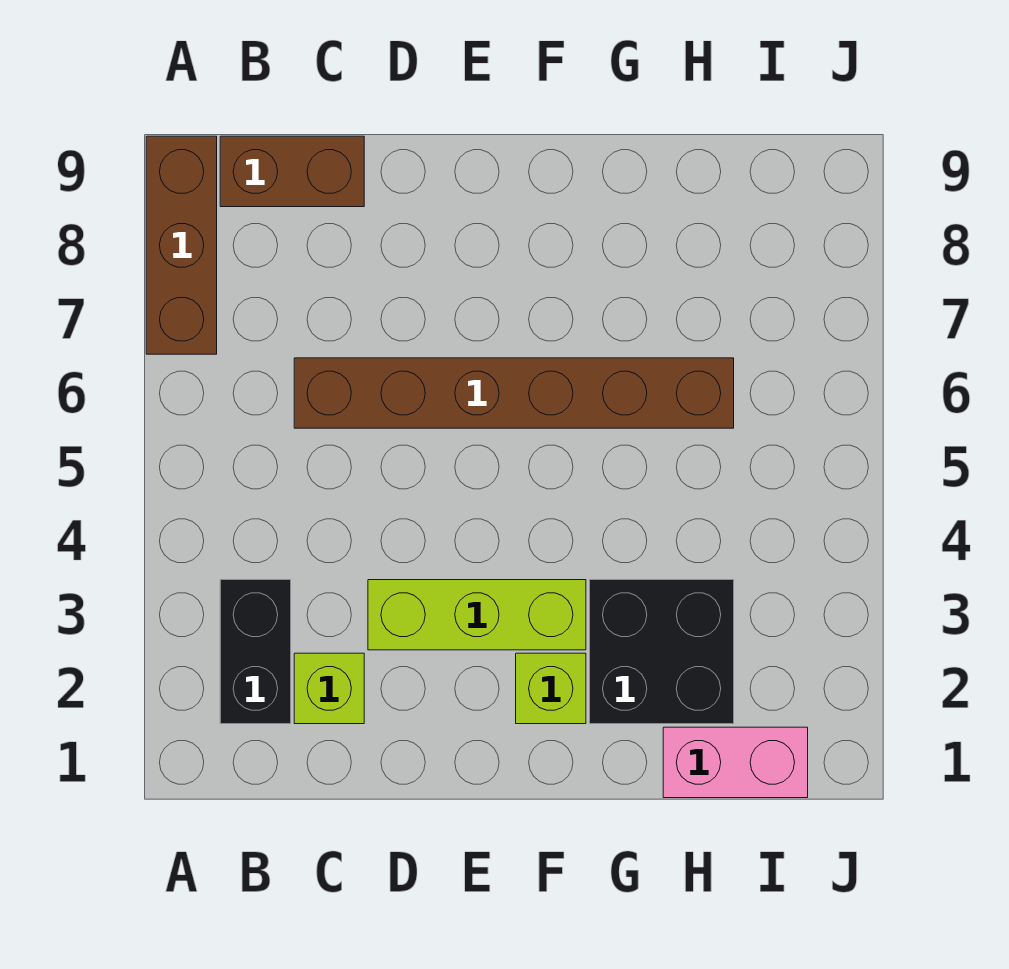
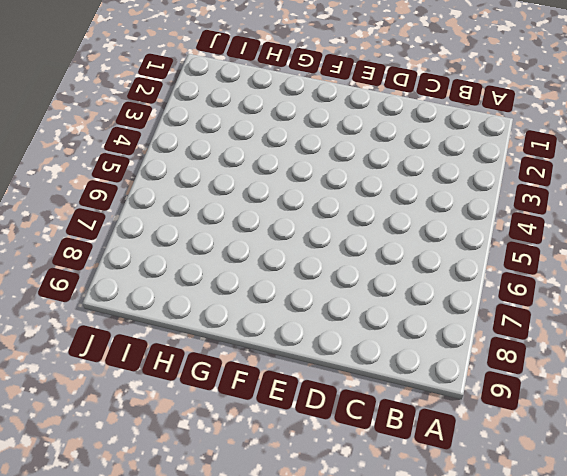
none -> brown brick A7:A9 level 1
none -> black brick B2:B3 level 1

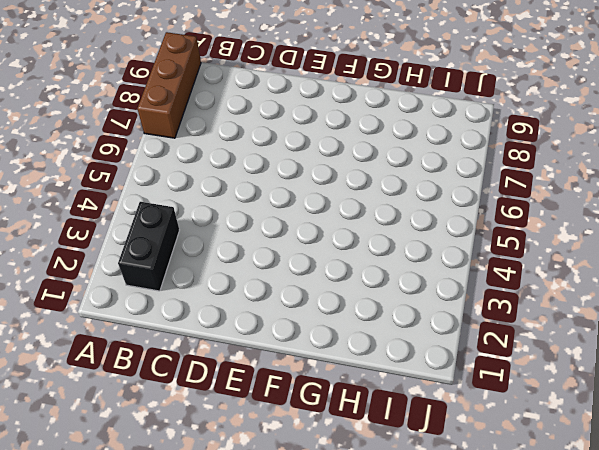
none -> brown brick B9:C9 level 1
none -> lime brick C2 level 1

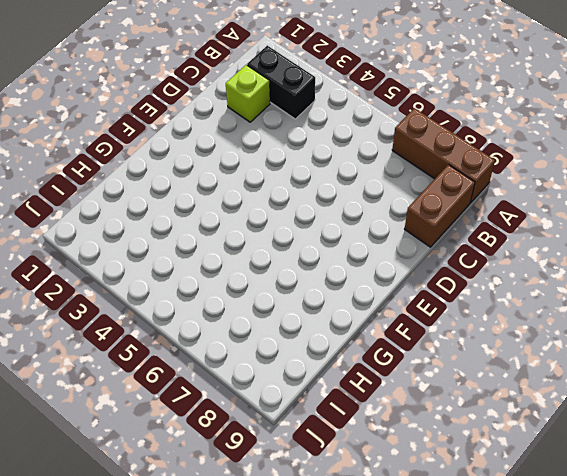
none -> brown brick C6:H6 level 1
none -> lime brick D3:F3 level 1

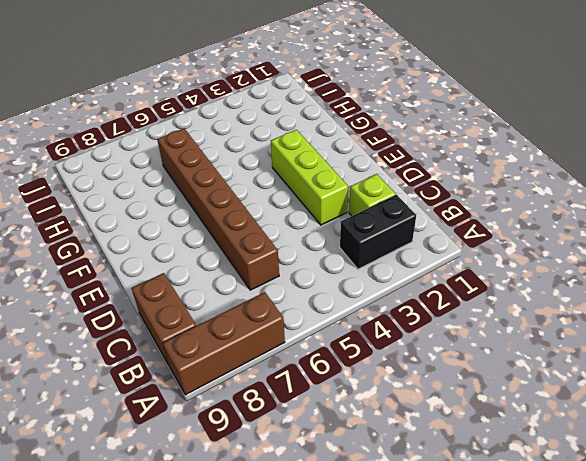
none -> lime brick F2 level 1
none -> black brick G2:H3 level 1

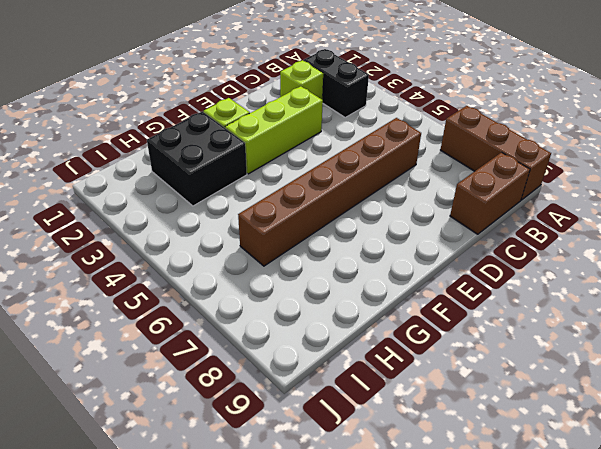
none -> pink brick H1:I1 level 1

